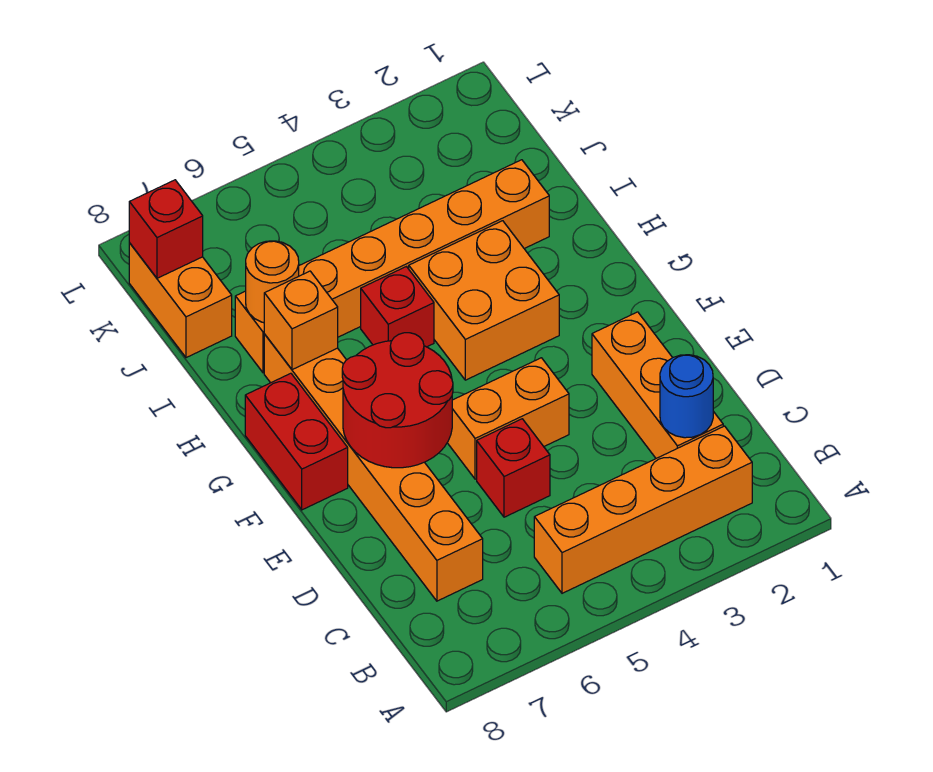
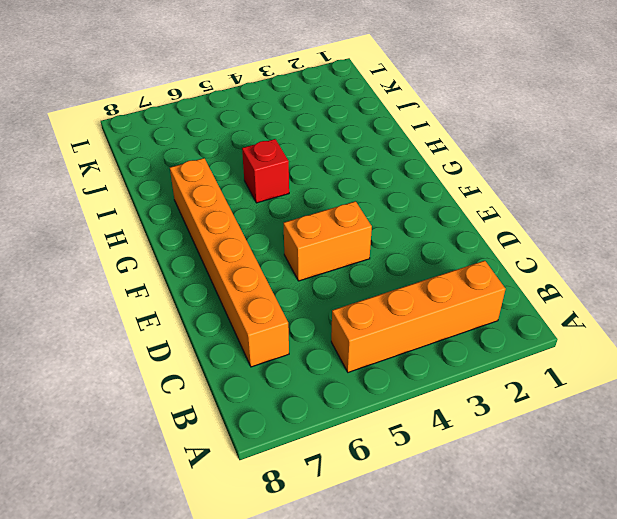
none -> orange brick C2:E2 level 1
none -> red brick D5 level 1
none -> red brick F8:G8 level 1

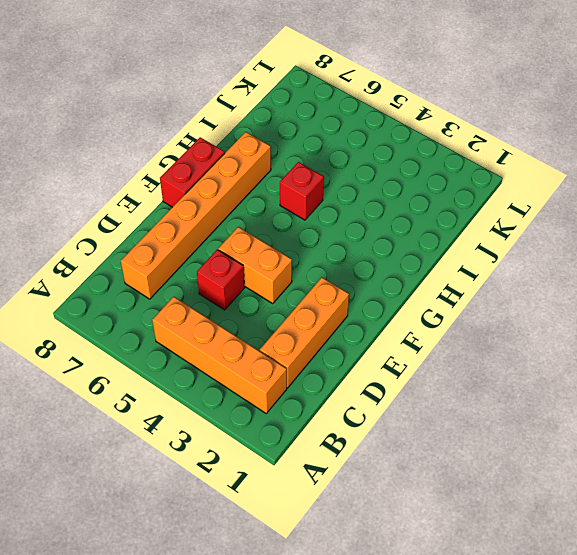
none -> orange brick G3:H4 level 1
none -> orange brick I2:I7 level 1
none -> orange brick J8:K8 level 1

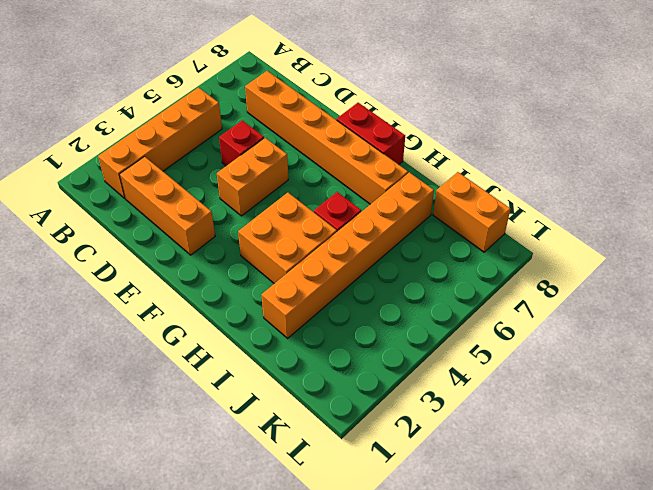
none -> blue round brick C2 level 2
none -> red round brick E6:F7 level 2
none -> orange brick H7 level 2

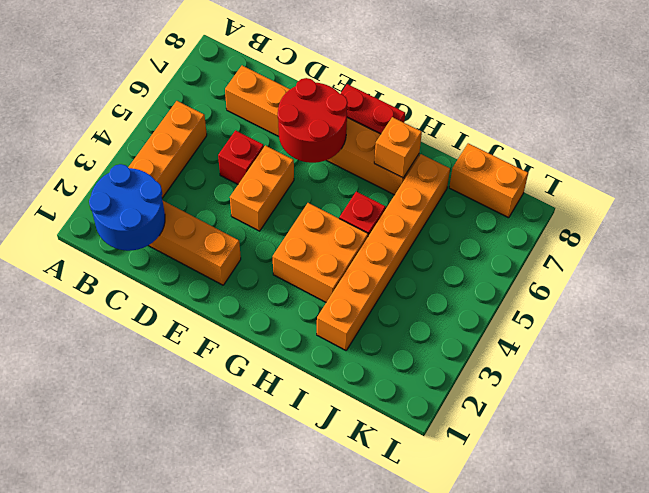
blue round brick B1:C2 level 2 -> blue round brick C2 level 2
none -> orange round brick I7 level 2
none -> red brick K8 level 2

